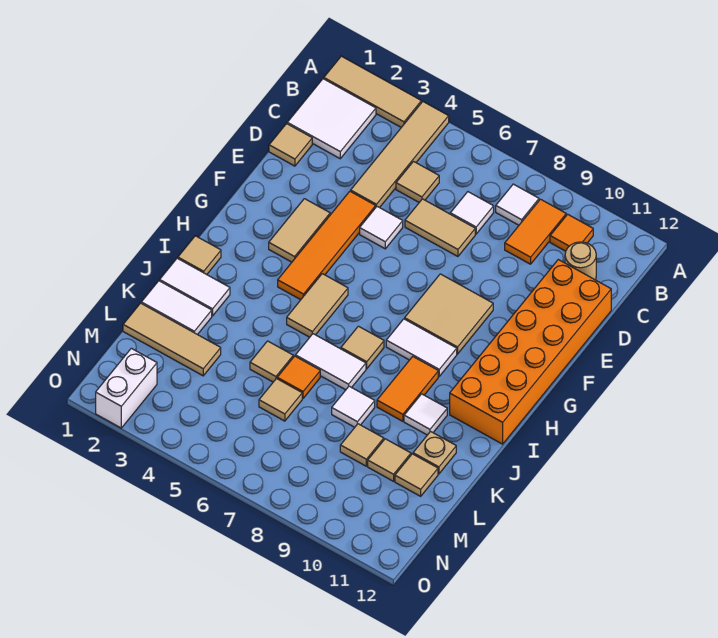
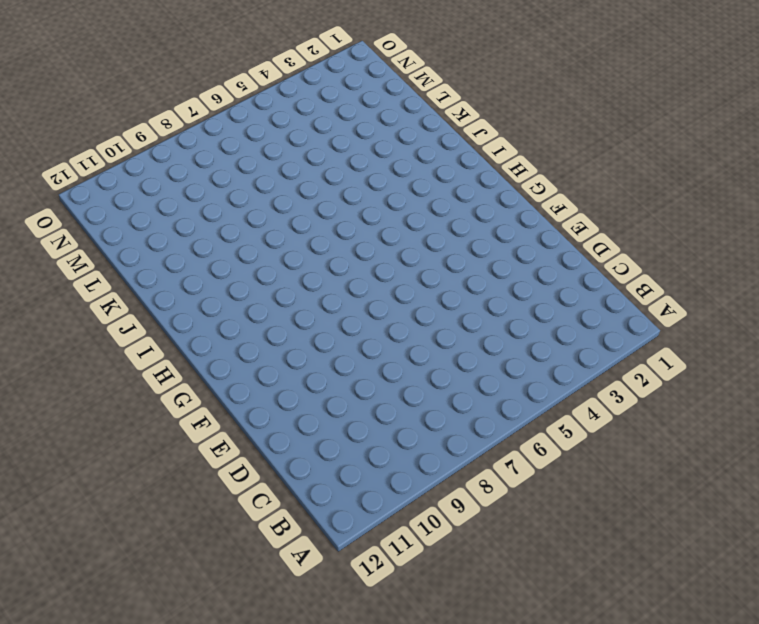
none -> tan tile A1:A3 level 1
none -> tan tile A4:D4 level 1
none -> white tile B1:C2 level 1
none -> white tile B8 level 1

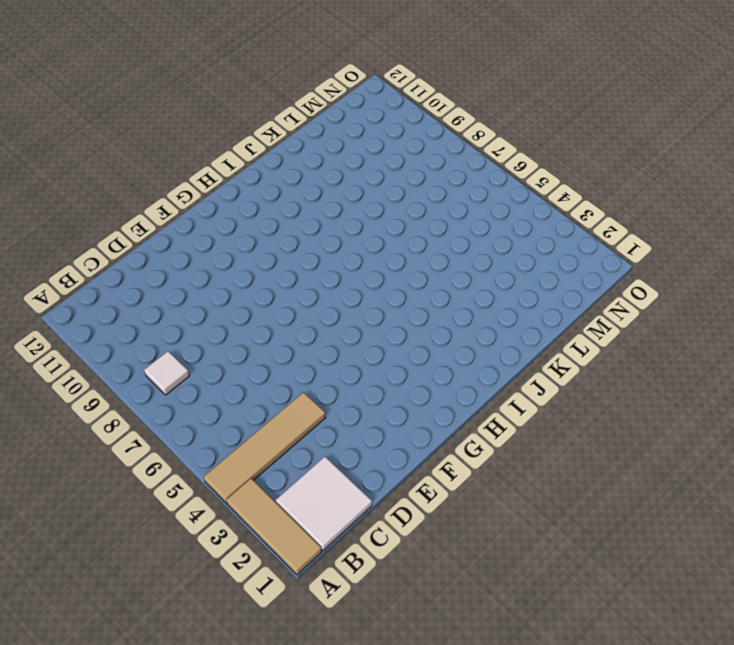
none -> orange tile B9:C9 level 1
none -> orange tile B10 level 1
none -> tan tile C5 level 1
none -> white tile C7 level 1

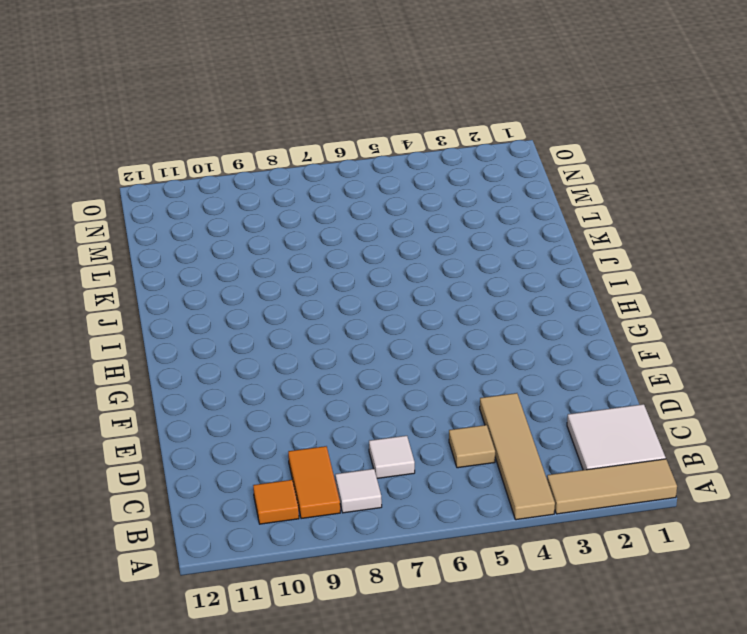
none -> tan round brick C11 level 1
none -> tan tile D1 level 1
none -> tan tile D6:D7 level 1
none -> orange brick D11:I12 level 1

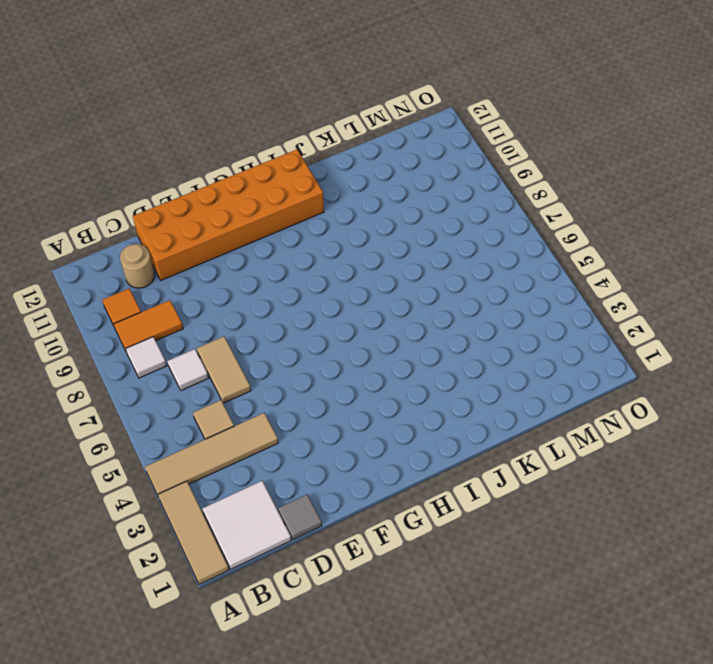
grey tile D1 level 1 -> tan tile D1 level 1
none -> orange tile E4:H4 level 1
none -> white tile E5 level 1
none -> tan tile F3:G3 level 1
none -> tan tile F8:G9 level 1

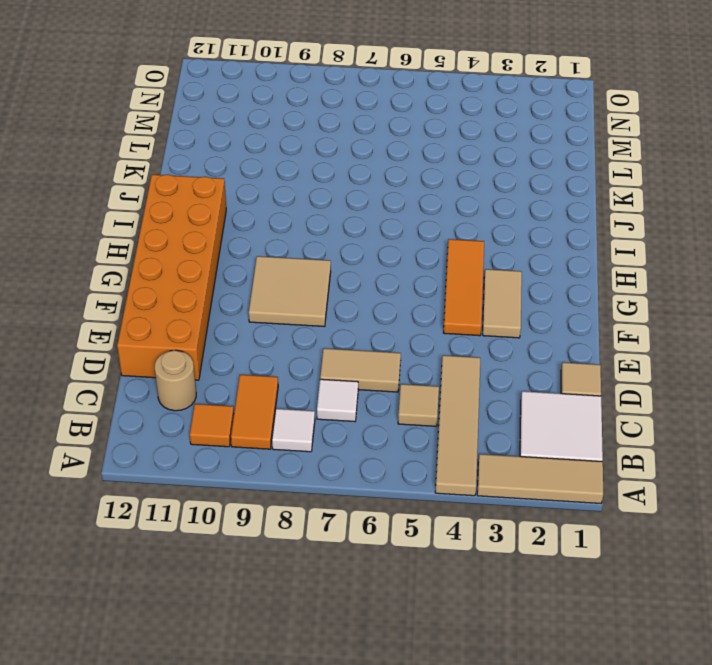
orange tile F4:H4 level 1 -> orange tile E4:H4 level 1
none -> white tile E5 level 1
none -> tan tile H5:I5 level 1
none -> white tile H8:H9 level 1
none -> tan tile I1 level 1

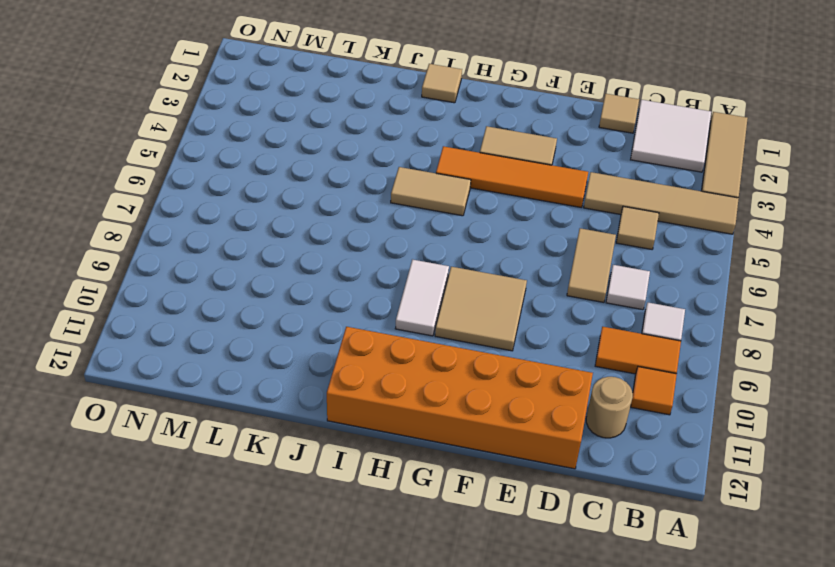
none -> white tile E5 level 1
none -> tan tile I7 level 1
none -> orange tile I9:J9 level 1
none -> white tile J1:J2 level 1

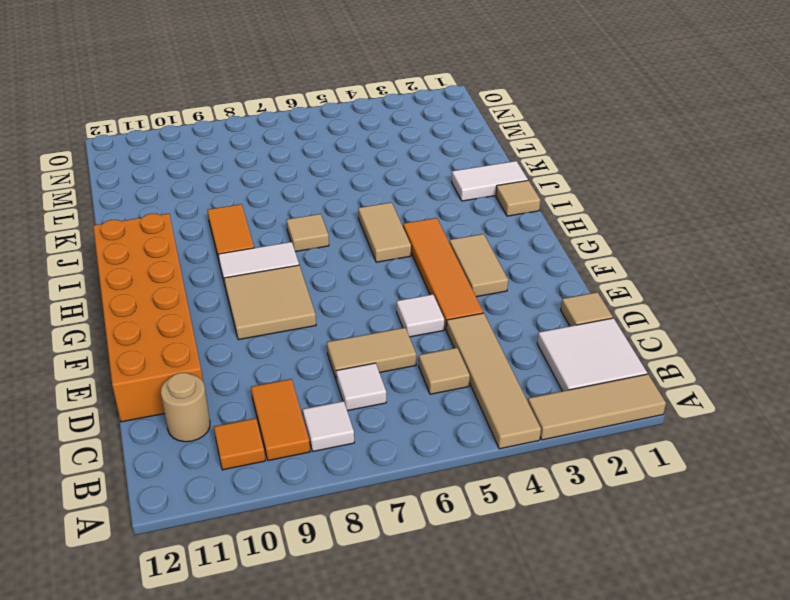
none -> white tile J6:J7 level 1
none -> white tile J10 level 1
none -> white tile K1:K2 level 1
none -> tan tile K5 level 1

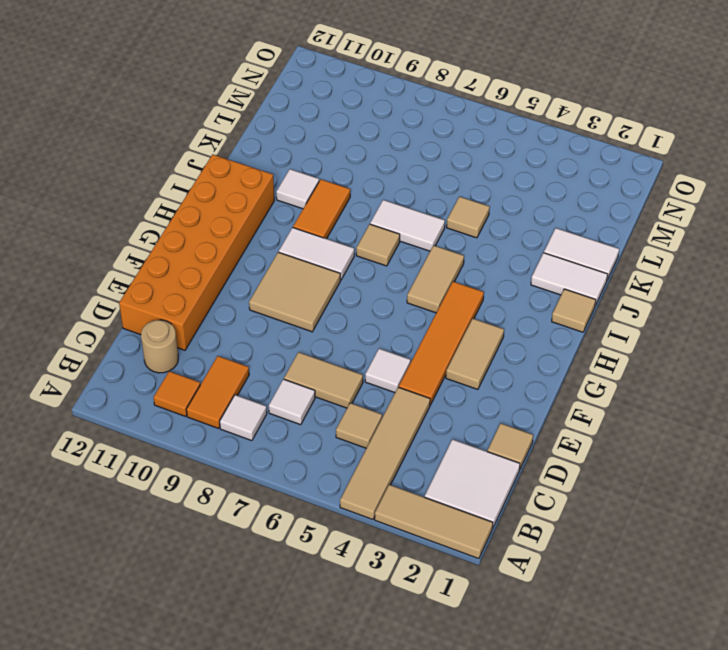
none -> orange tile K6 level 1
none -> white tile K8 level 1
none -> tan plate K11 level 1
none -> tan tile L1:L3 level 1

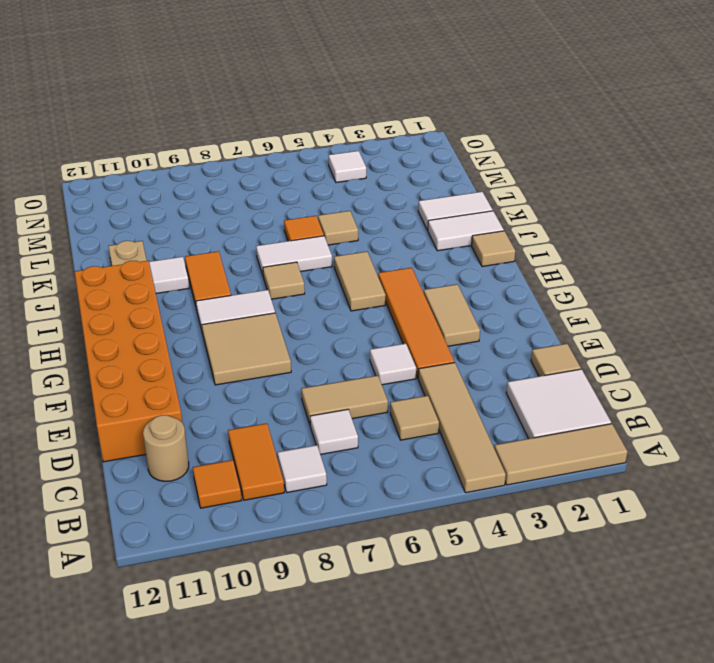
white tile N4 level 1 -> white tile K8 level 1
none -> tan tile L1:L3 level 1
none -> tan tile L6 level 1
none -> tan tile L9 level 1
none -> tan tile L10 level 1

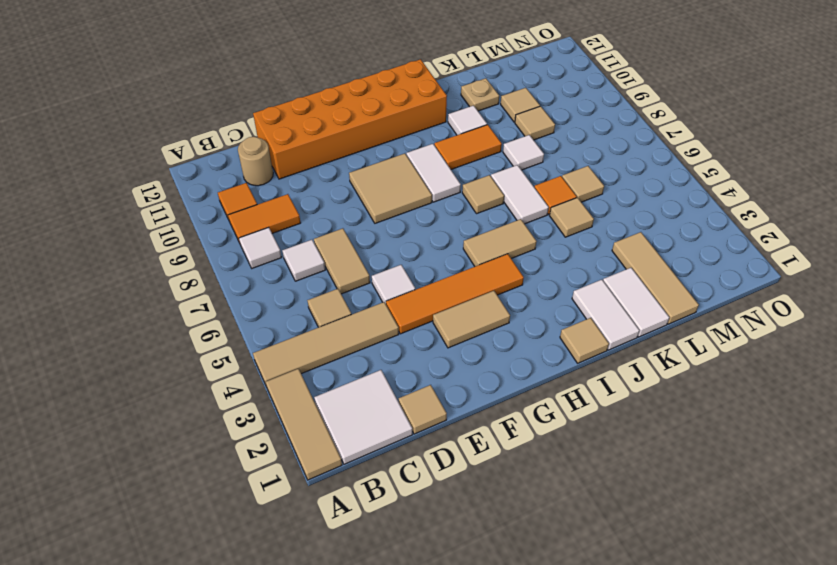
none -> tan tile L11 level 1
none -> white brick N2:O2 level 1

